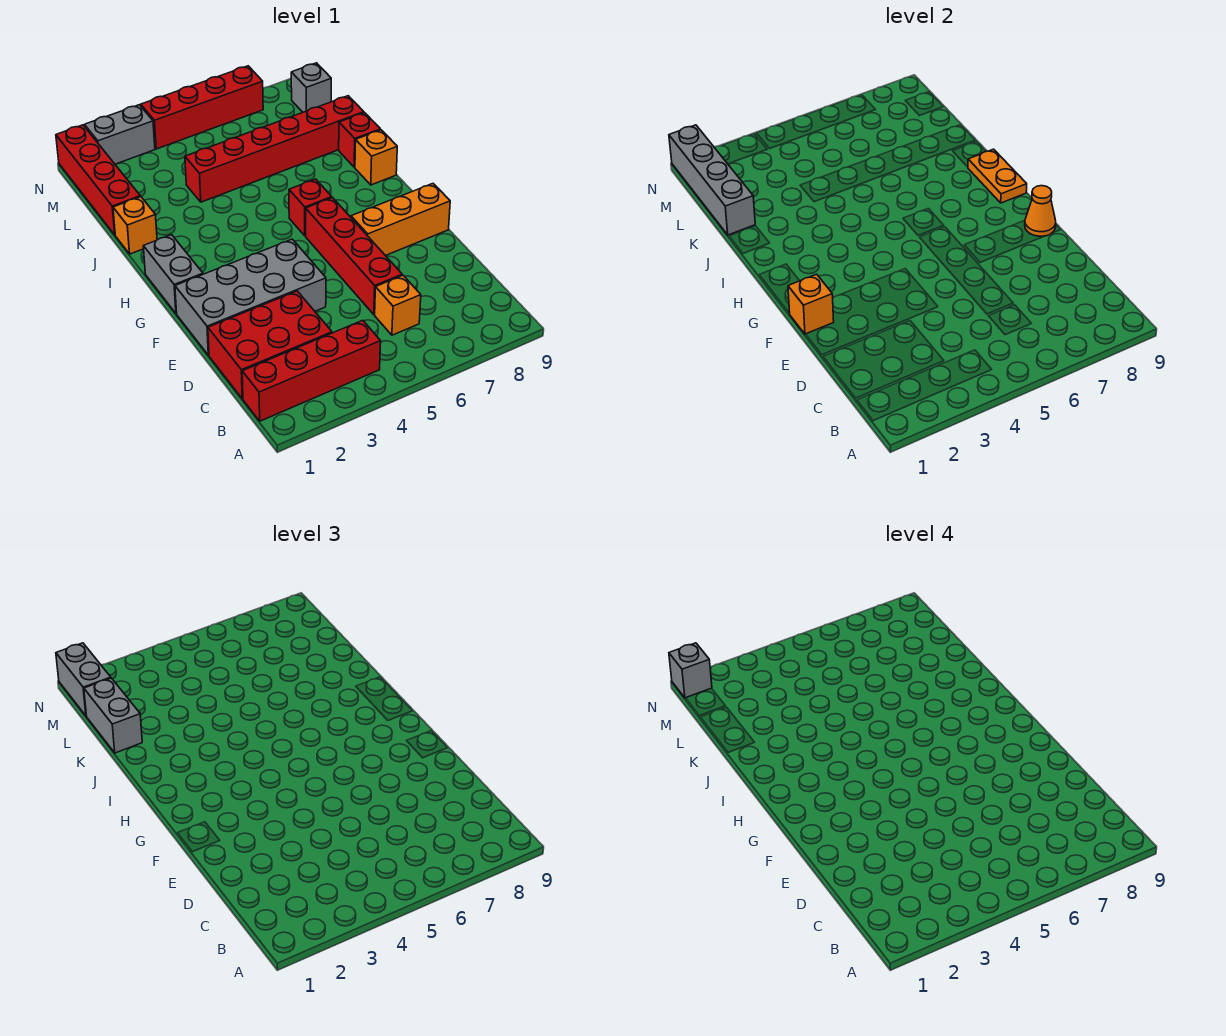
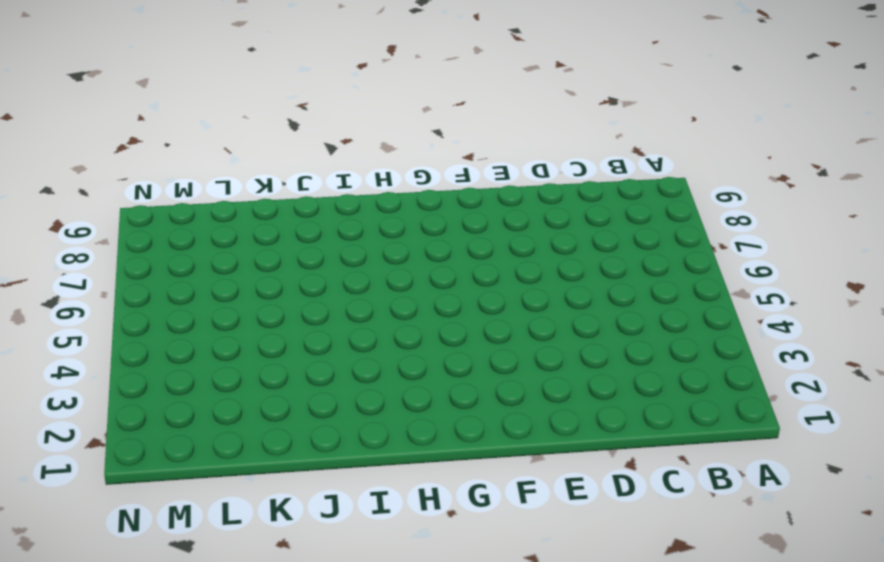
none -> red brick B1:B4 level 1
none -> red brick C1:D3 level 1
none -> orange brick C6 level 1

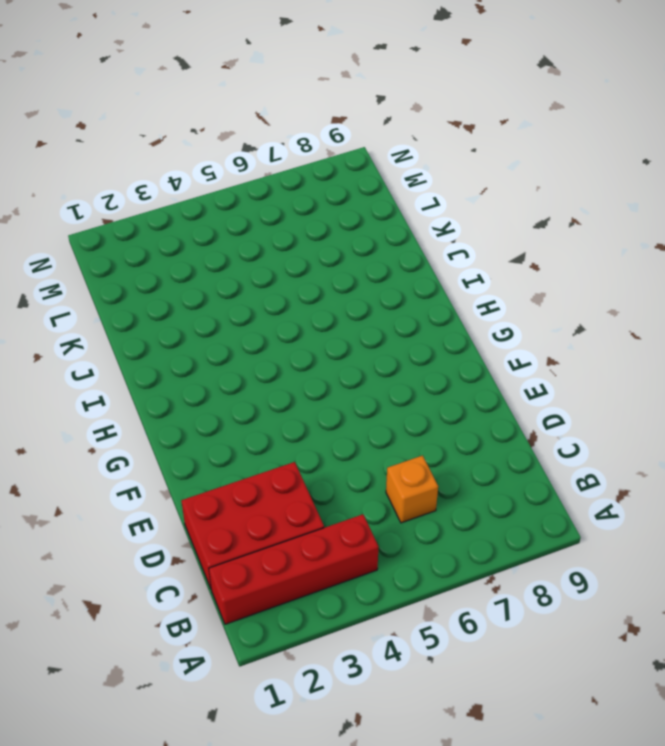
none -> red brick D6:G6 level 1
none -> grey brick E1:F4 level 1
none -> orange brick F7:F9 level 1

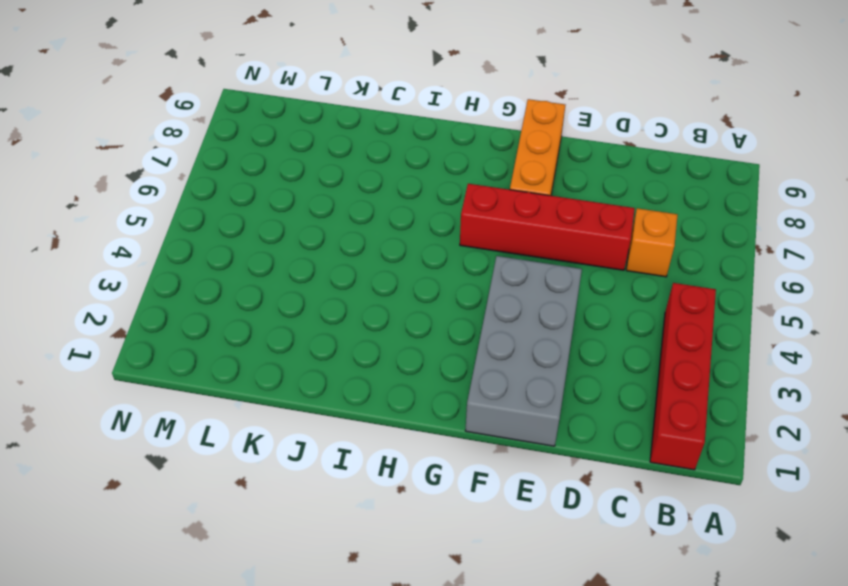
none -> red brick C1:D3 level 1
none -> grey brick G1:H1 level 1
none -> red brick H6 level 1

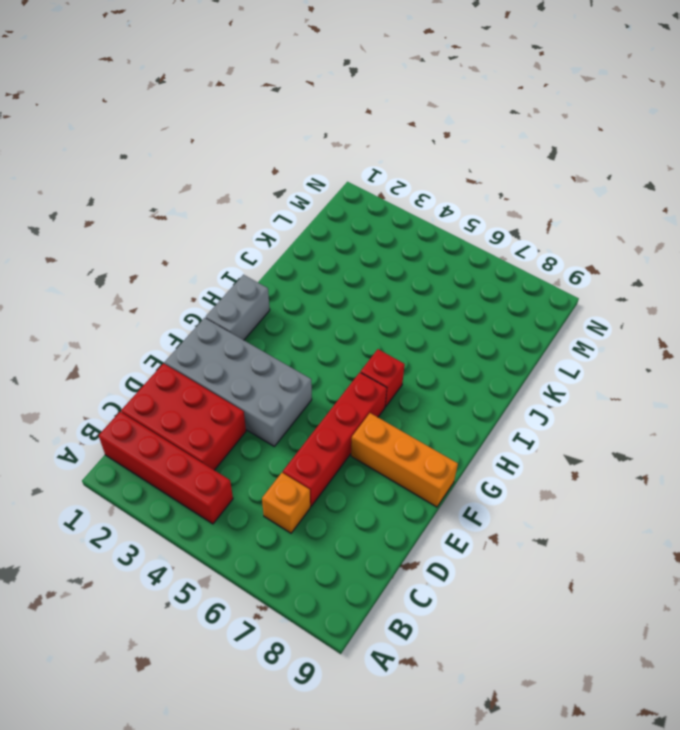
none -> orange brick I9 level 1
none -> orange brick J1 level 1
none -> red brick J9 level 1

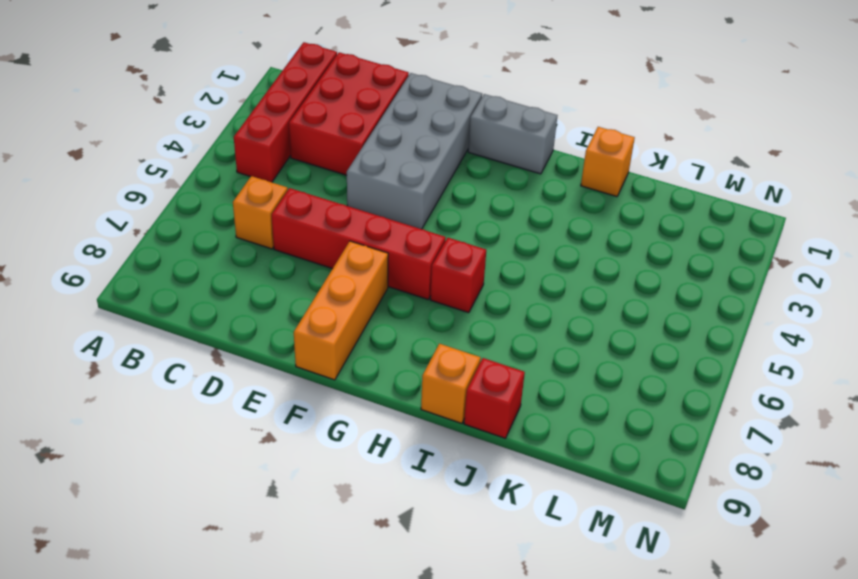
none -> red brick K1:N1 level 1
none -> red brick K4:K9 level 1
none -> grey brick M9 level 1

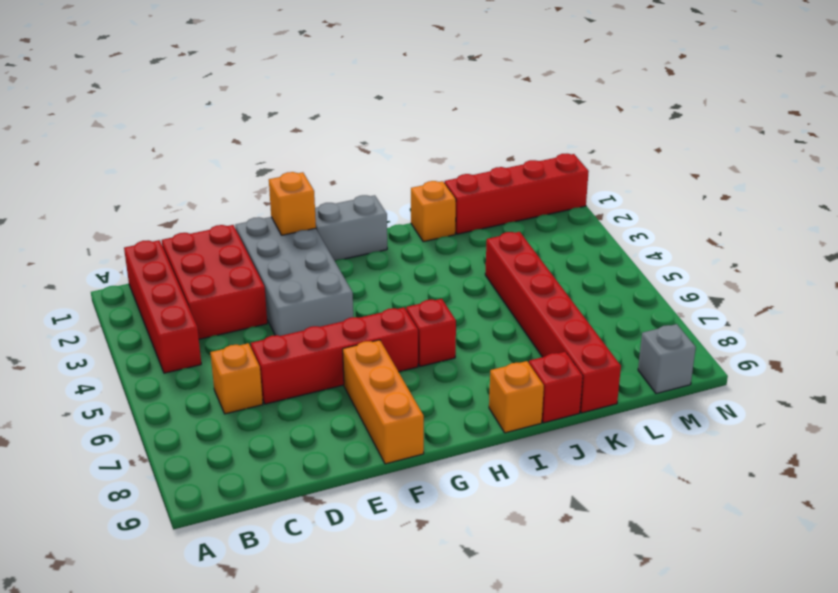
none -> grey brick N2:N3 level 1
none -> red brick N4:N7 level 1
none -> orange cone F9 level 2

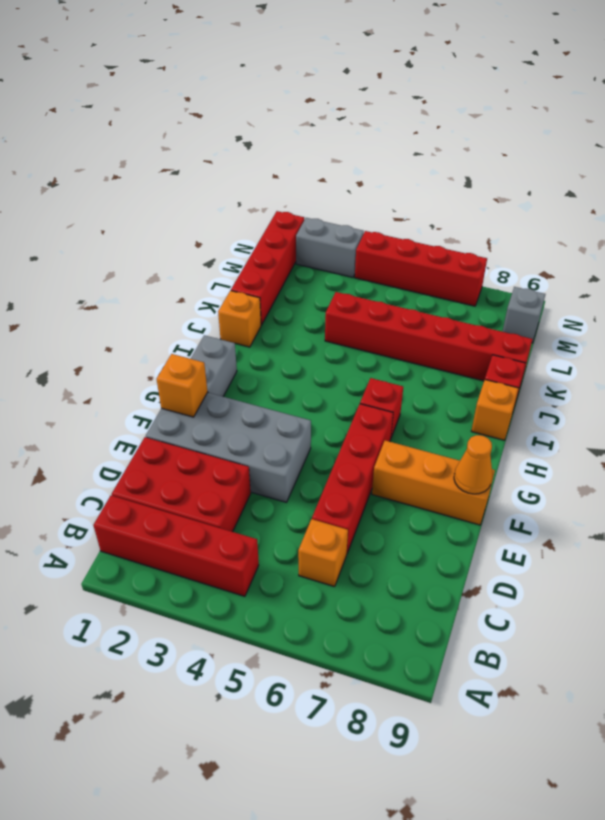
none -> orange plate H9:I9 level 2
none -> grey brick K1:N1 level 2
none -> grey brick K1:L1 level 3

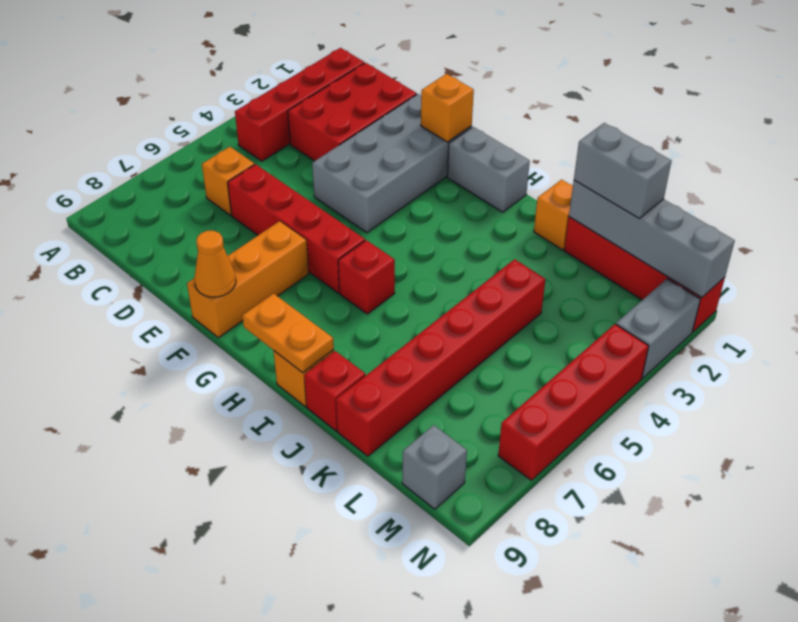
none -> grey brick M1:N1 level 3
none -> grey brick N1 level 4

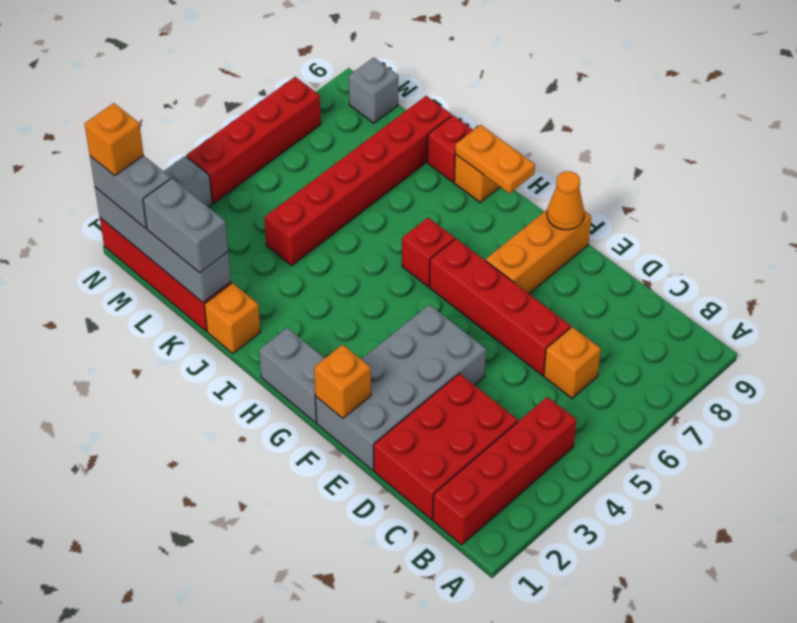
orange brick N1 level 4 -> grey brick N1 level 4

